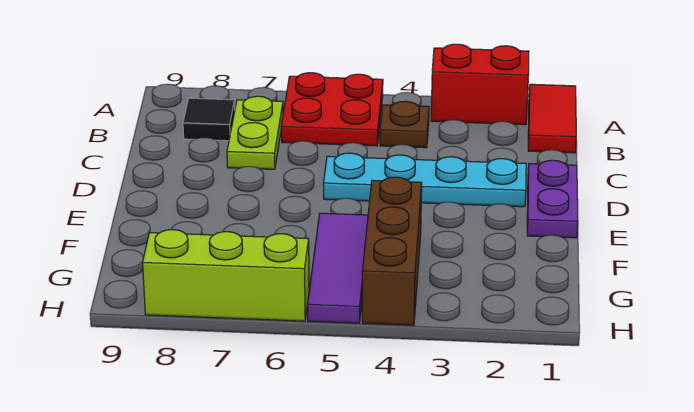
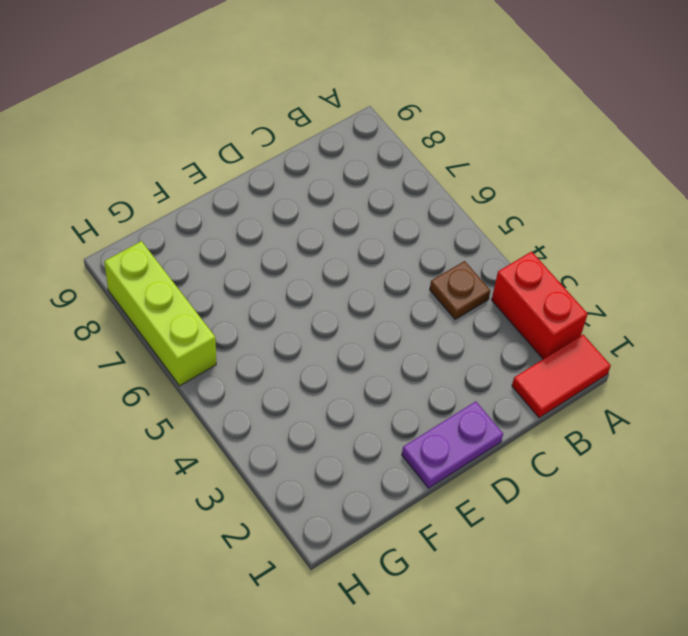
none -> red plate A5:B6 level 1
none -> lime plate B7:C7 level 1

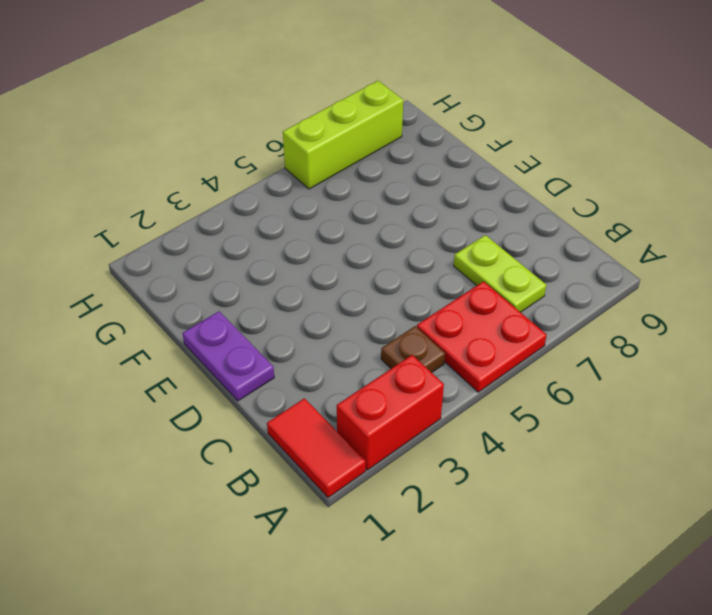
none -> black tile B8 level 1
none -> cyan plate D2:D5 level 1

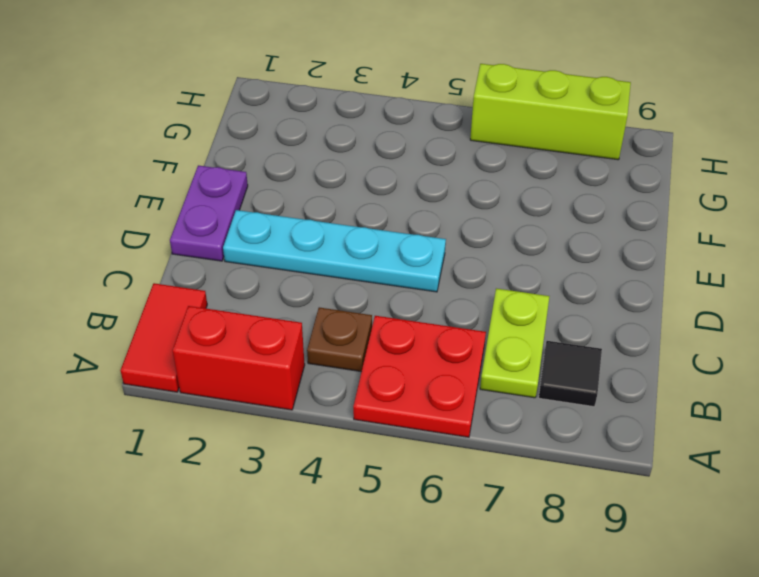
none -> brown brick F4:H4 level 1
none -> purple tile F5:H5 level 1

